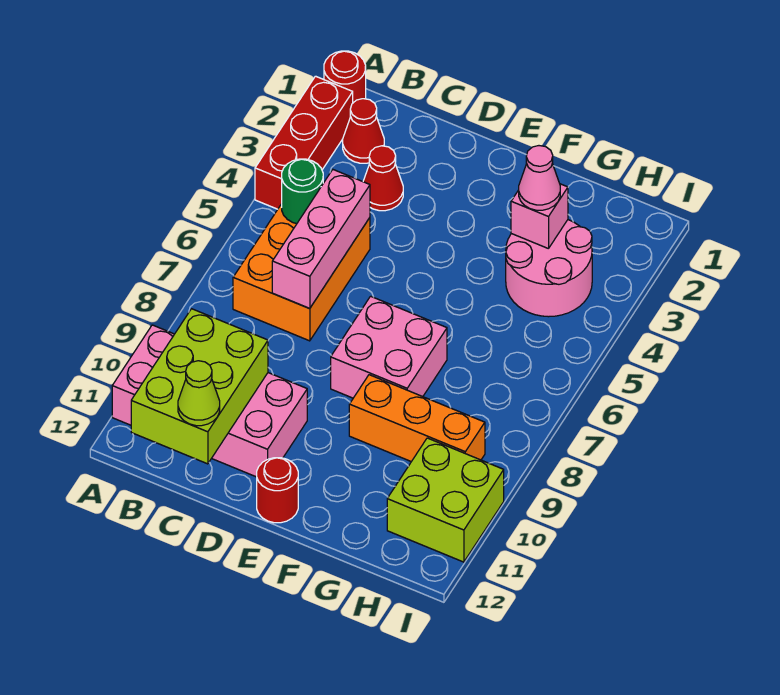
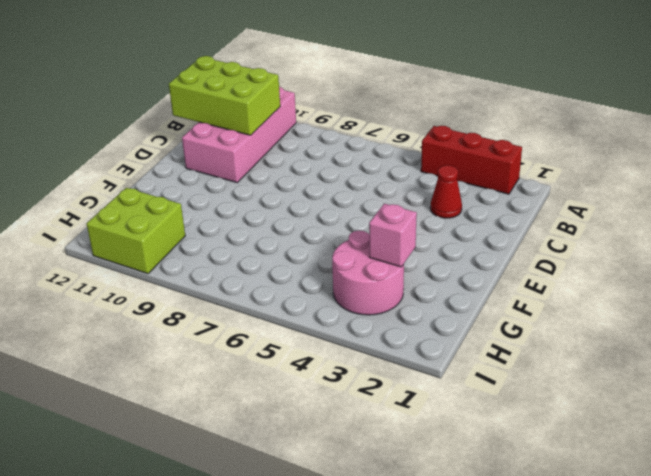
none -> red round brick A1 level 1
none -> red cone B2 level 1
none -> orange brick B5:C7 level 1

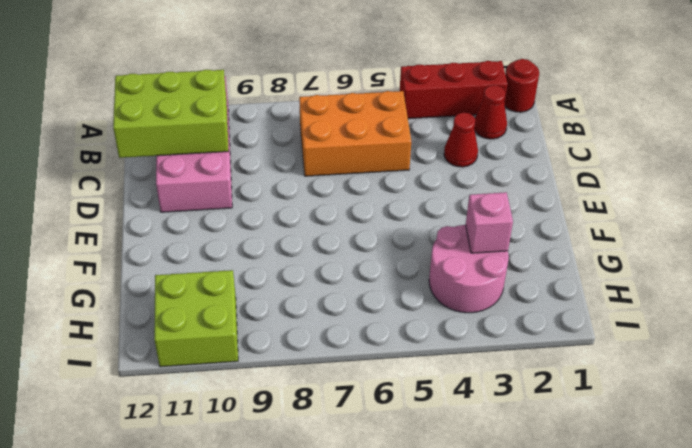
none -> pink brick E7:F8 level 1
none -> red round brick E12 level 1
none -> orange brick F9:H9 level 1

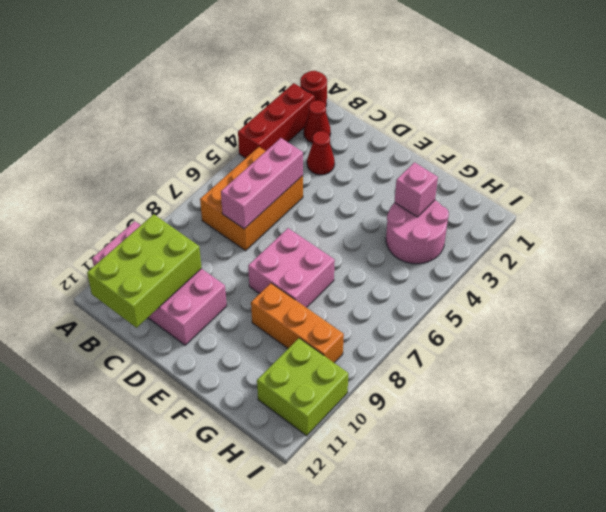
none -> red round brick E12 level 1
none -> green round brick B5 level 2
none -> lime cone C12 level 3

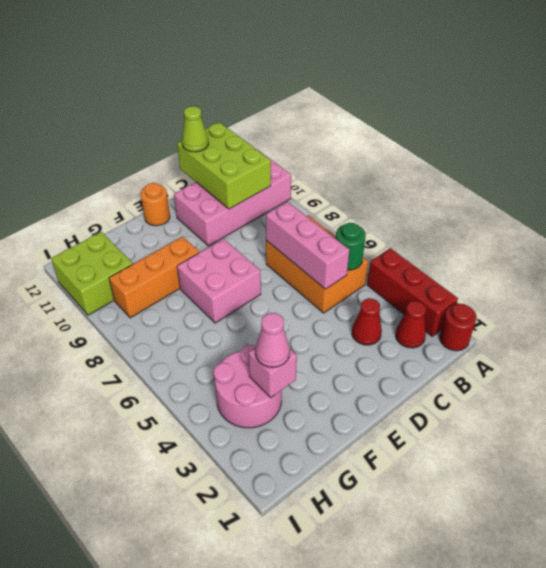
orange round brick E12 level 1 -> red round brick E12 level 1

